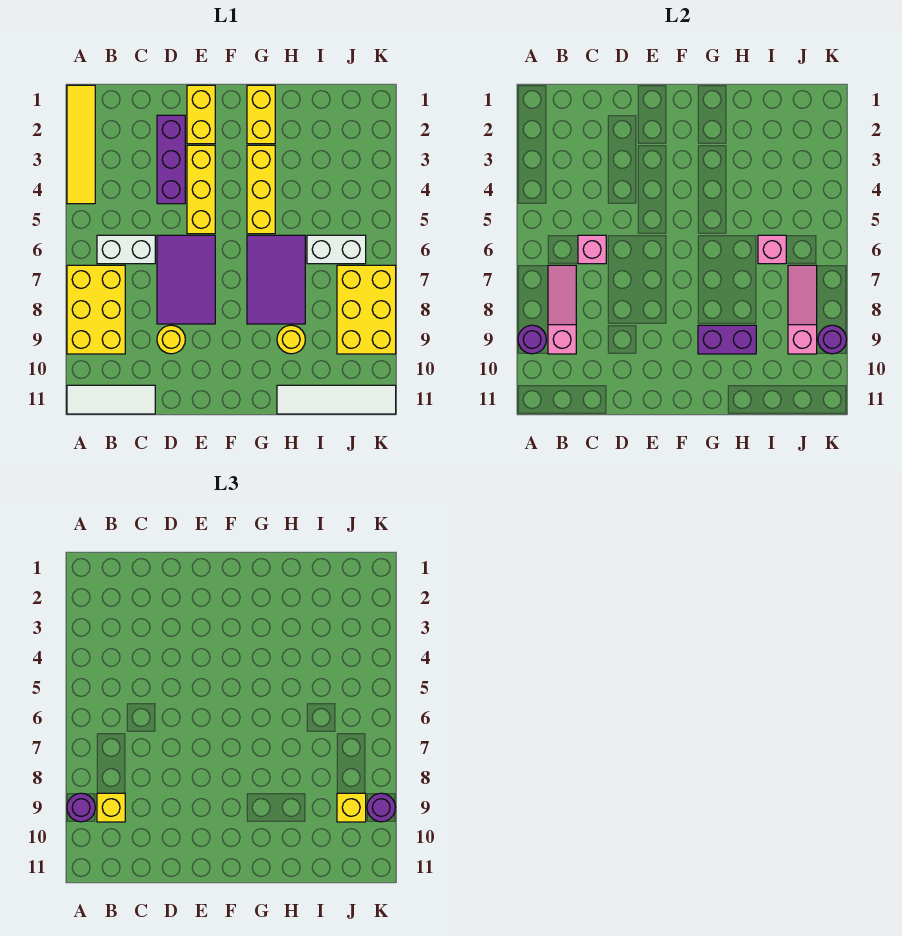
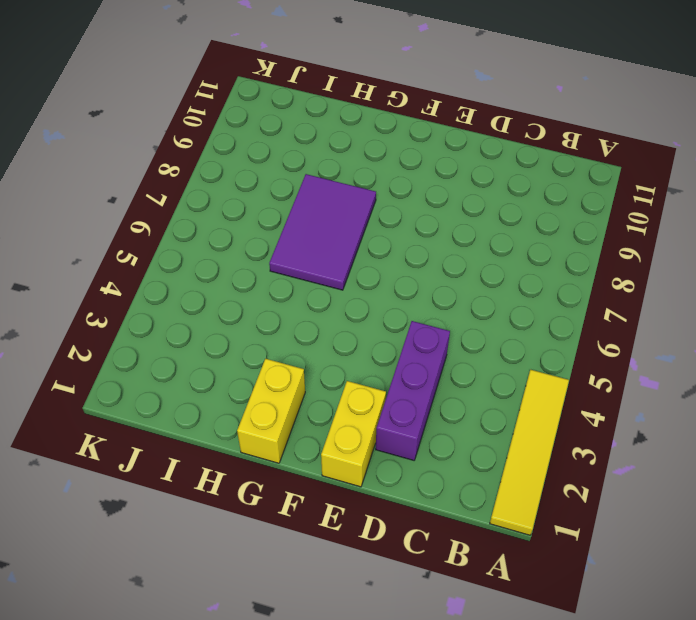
none -> yellow brick A7:B9 level 1
none -> white tile A11:C11 level 1
none -> white brick B6:C6 level 1

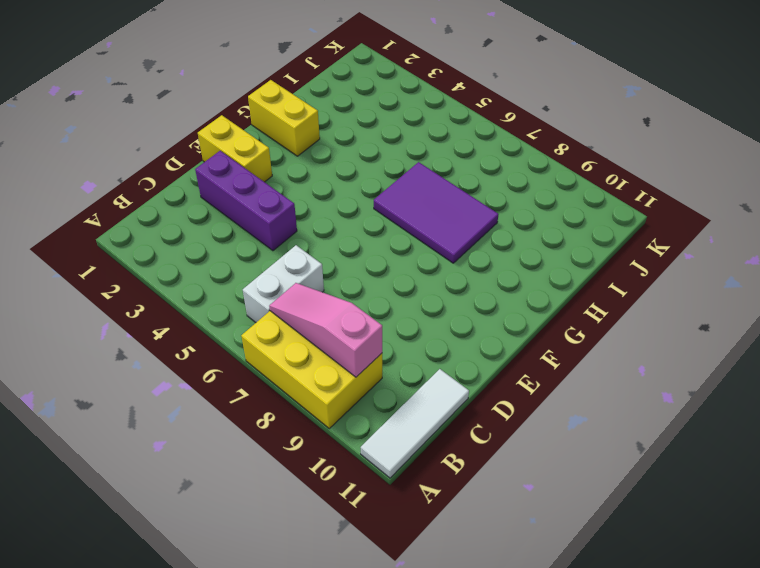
none -> yellow tile A1:A4 level 1
none -> purple tile D6:E8 level 1
none -> yellow round brick D9 level 1

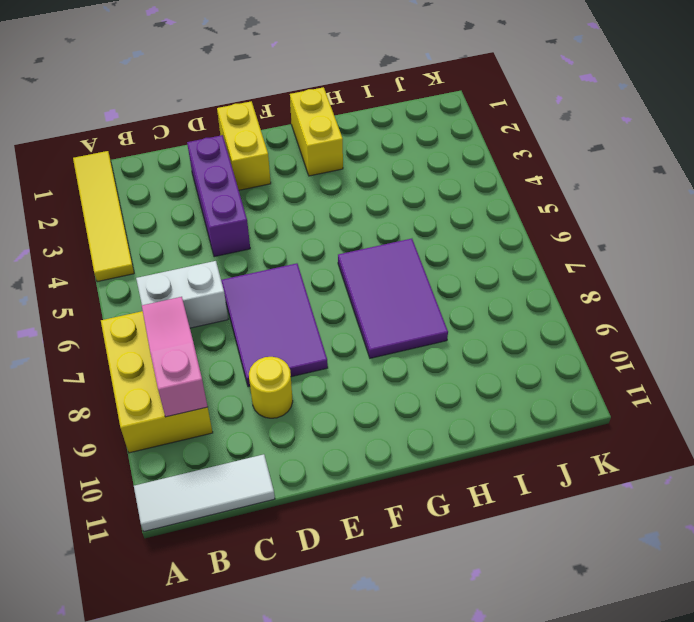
none -> yellow brick E3:E5 level 1
none -> yellow brick G3:G5 level 1
none -> yellow round brick H9 level 1

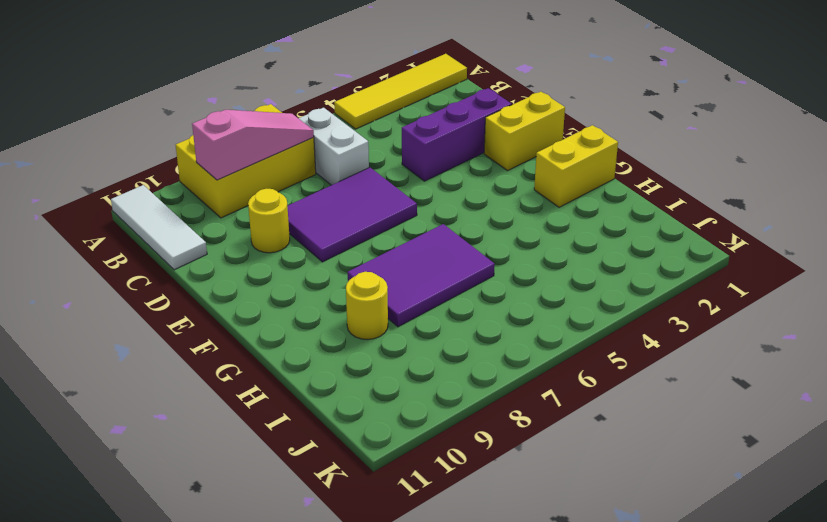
none -> yellow brick E3:E5 level 1
none -> yellow brick G3:G5 level 1
none -> white tile H11:K11 level 1

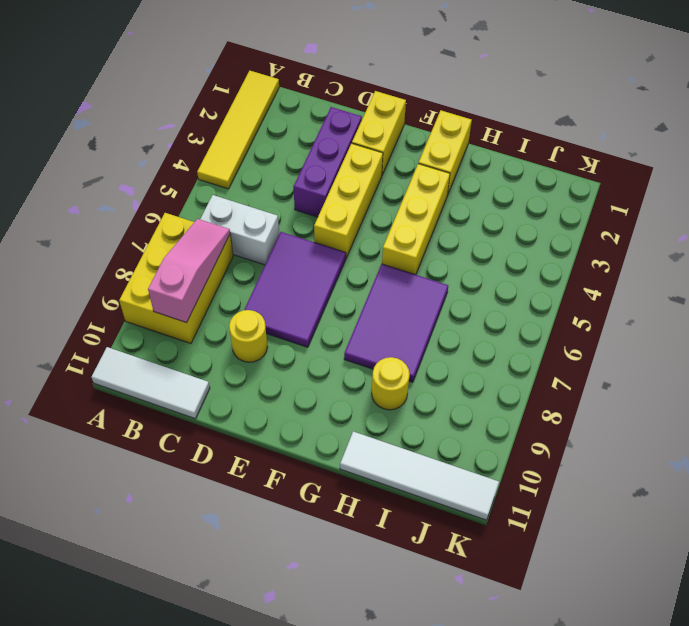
none -> white brick I6:J6 level 1
none -> yellow brick J7:K9 level 1
none -> purple round brick A9 level 2

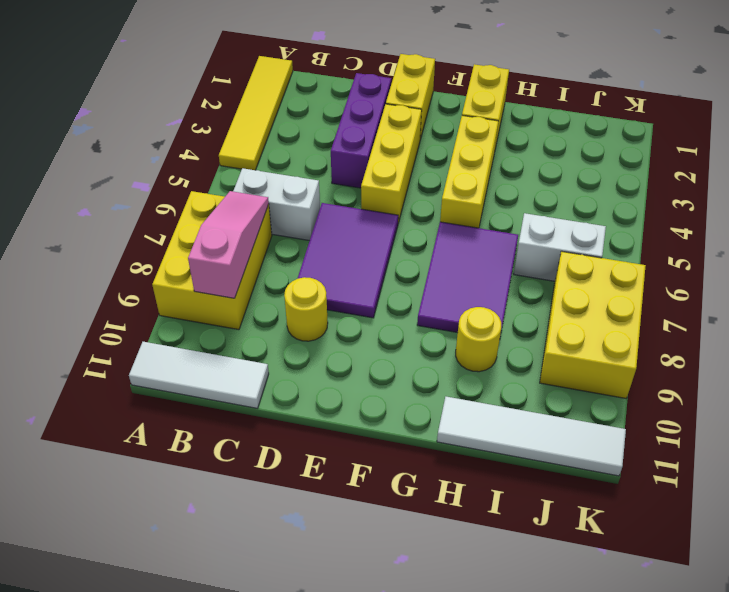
none -> purple round brick A9 level 2
none -> pink brick C6 level 2
none -> purple brick G9:H9 level 2

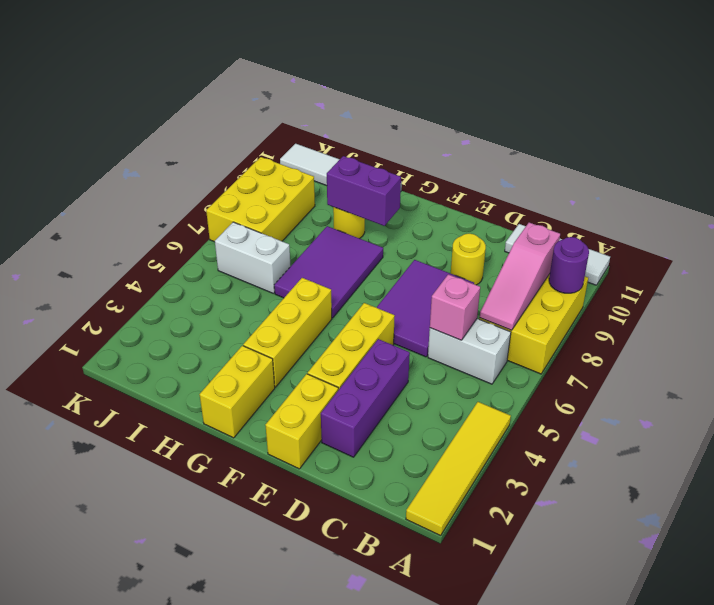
none -> pink brick I6 level 2
none -> pink slope J7:J9 level 2 top 9
none -> purple round brick K9 level 2

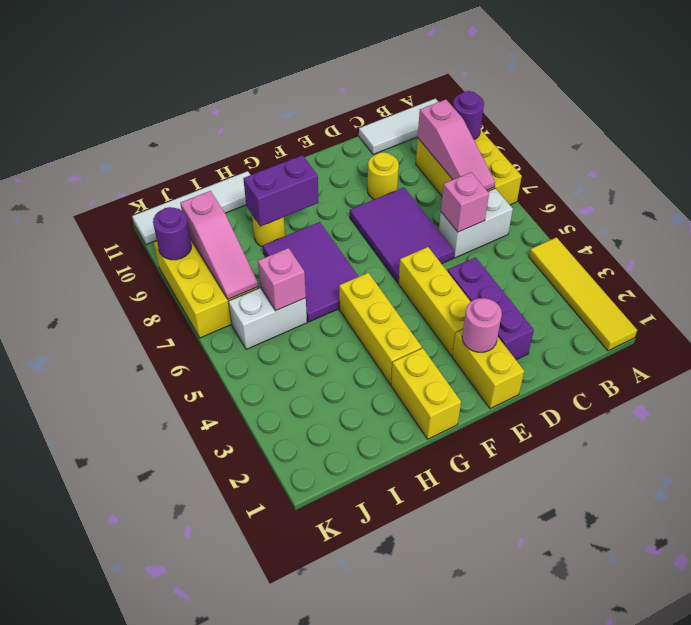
pink round brick E2 level 2 -> none
none -> purple round brick A9 level 3
none -> yellow brick B9 level 3
none -> yellow brick J9 level 3

